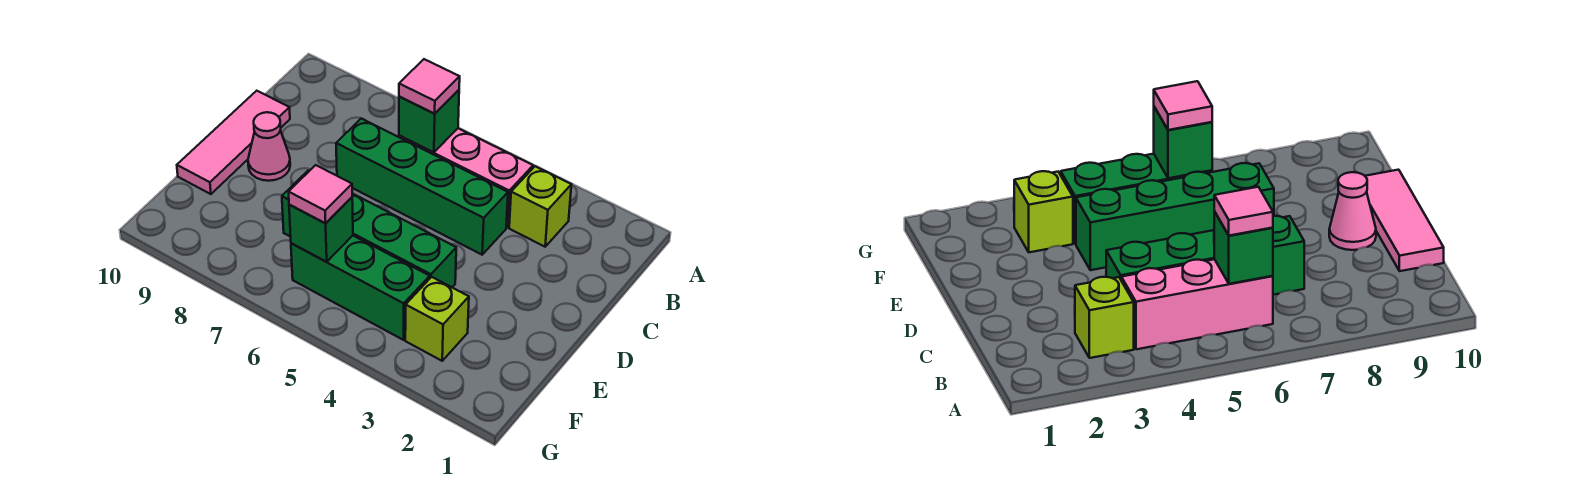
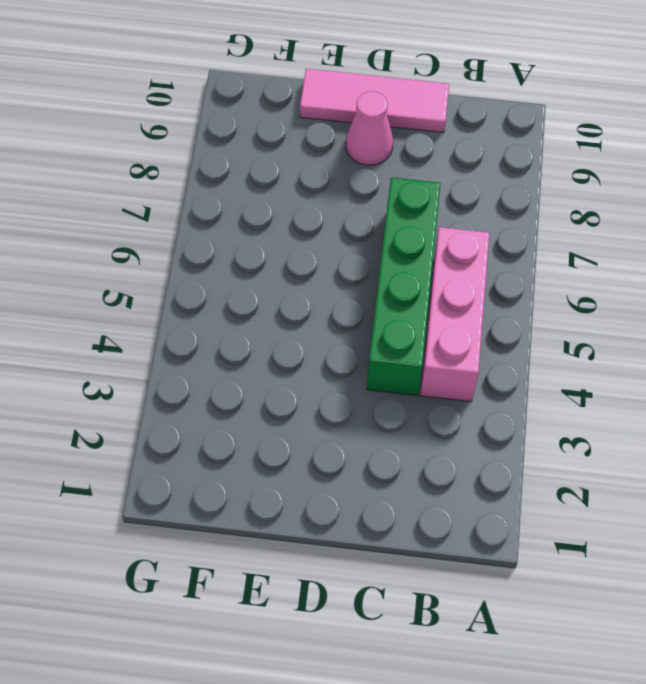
none -> lime brick B3 level 1
none -> green brick E4:E7 level 1
none -> lime brick F3 level 1

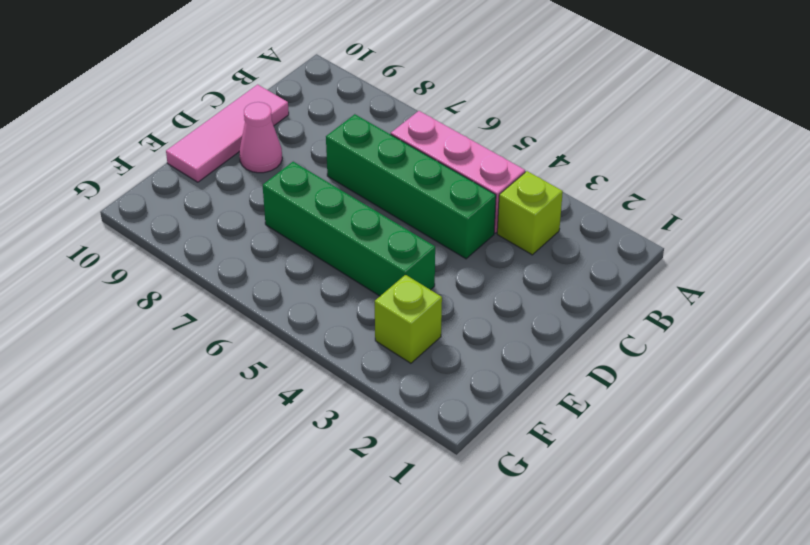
none -> green brick F4:F6 level 1
none -> green brick B6 level 2
none -> green brick F6 level 2

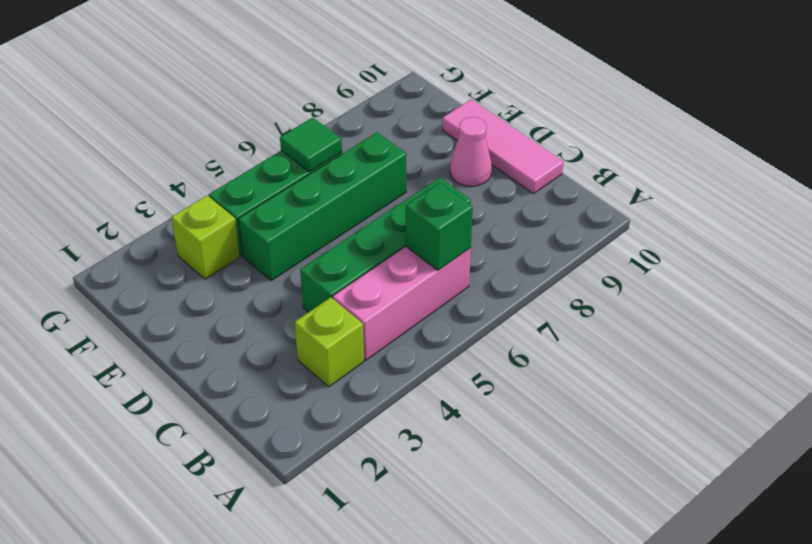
green tile F6 level 2 -> green brick F6 level 2
none -> pink tile B6 level 3
none -> pink tile F6 level 3

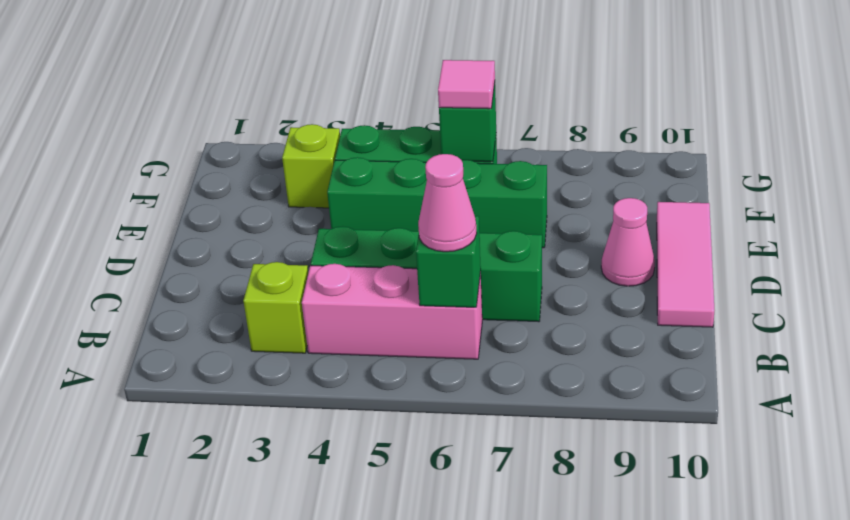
pink cone B6 level 3 -> pink tile B6 level 3

